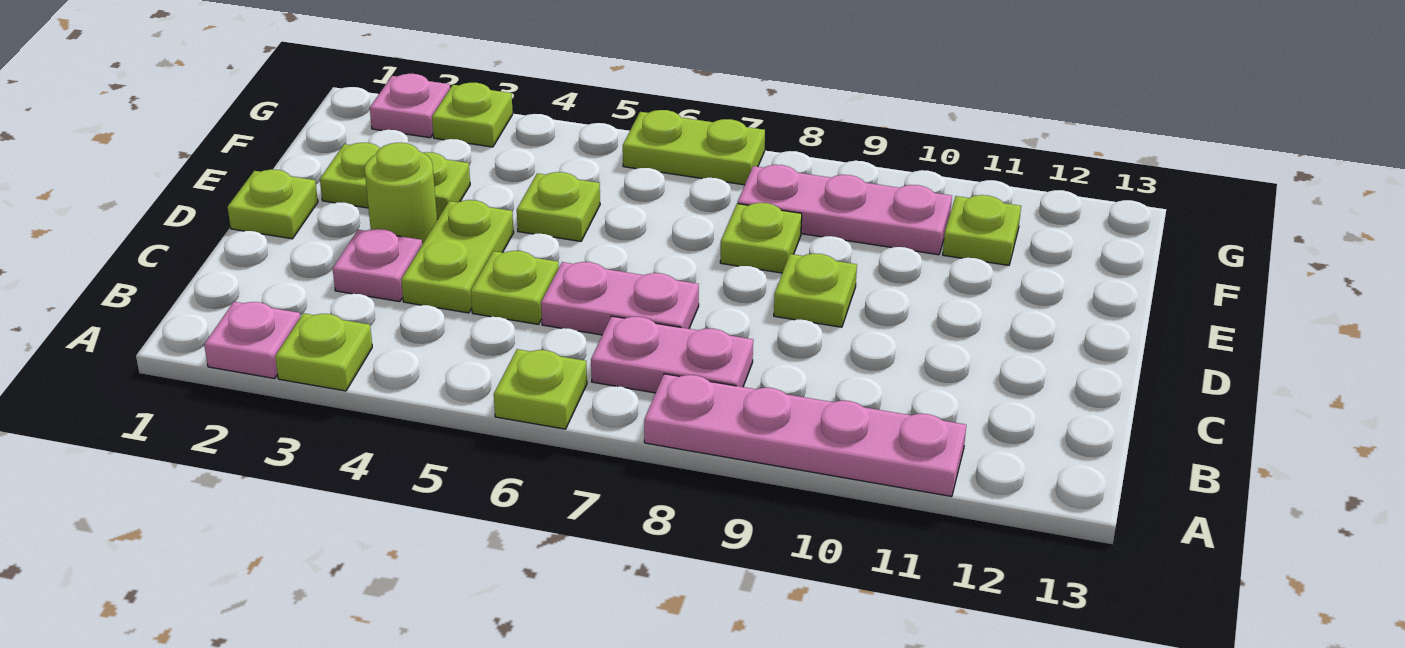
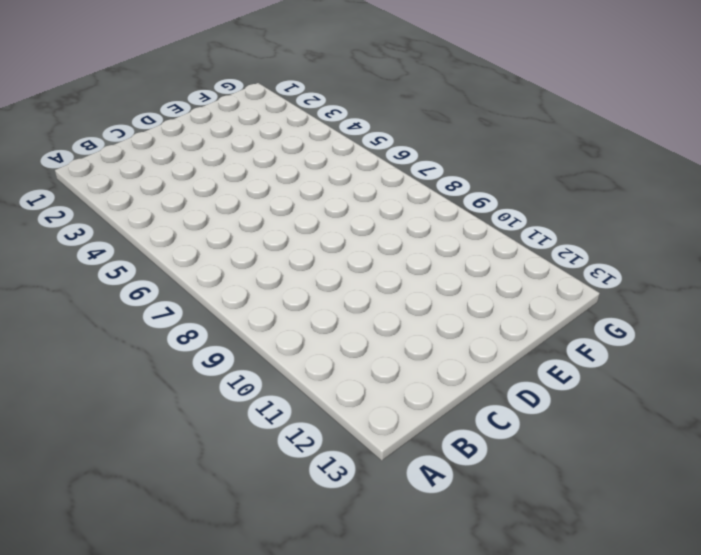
none -> pink plate A2 level 1
none -> lime plate A3 level 1
none -> lime plate A6 level 1

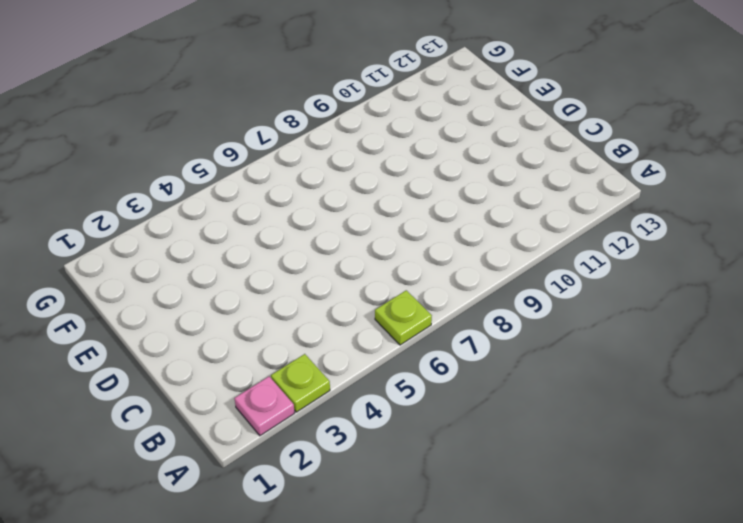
none -> pink plate A8:A11 level 1
none -> pink plate B7:B8 level 1
none -> pink plate C3 level 1

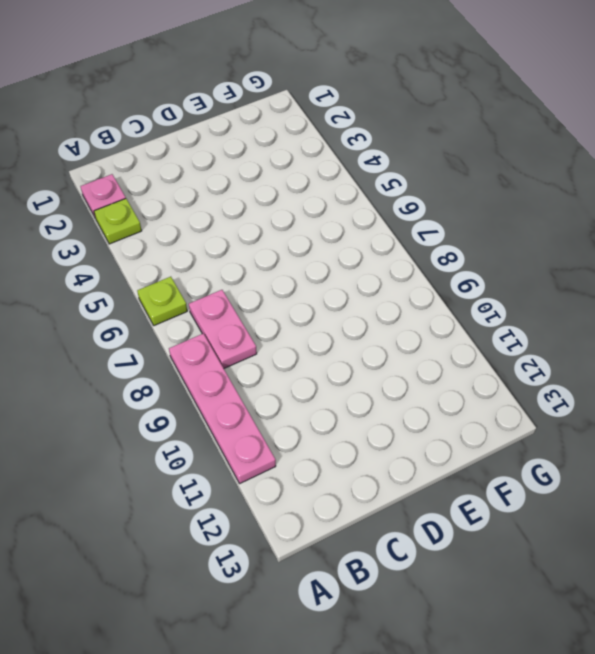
none -> pink plate C3 level 1
none -> lime plate C4:D4 level 1
none -> lime plate C5 level 1

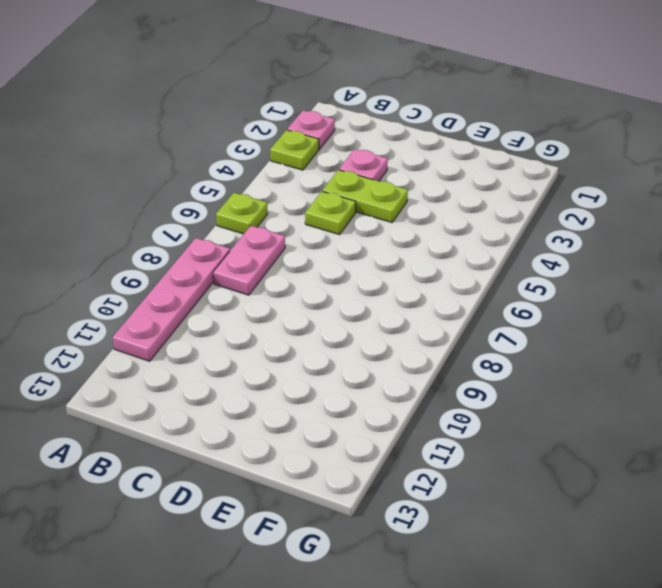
none -> pink plate C6:C7 level 1
none -> lime plate D1 level 1
none -> lime round brick D3 level 1

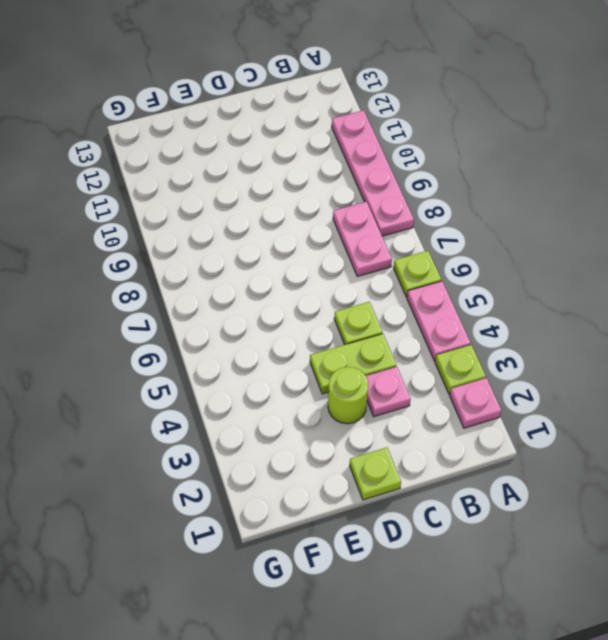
pink plate A4:A5 level 1 -> pink plate C6:C7 level 1
none -> lime plate D9 level 1
none -> lime plate E2:E3 level 1
none -> lime plate E5 level 1

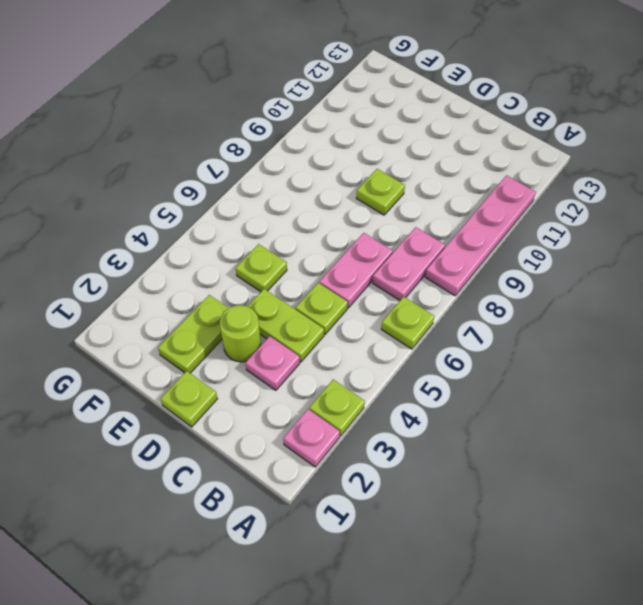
none -> lime plate E8 level 1
none -> pink plate F8:F10 level 1
none -> lime plate F11 level 1

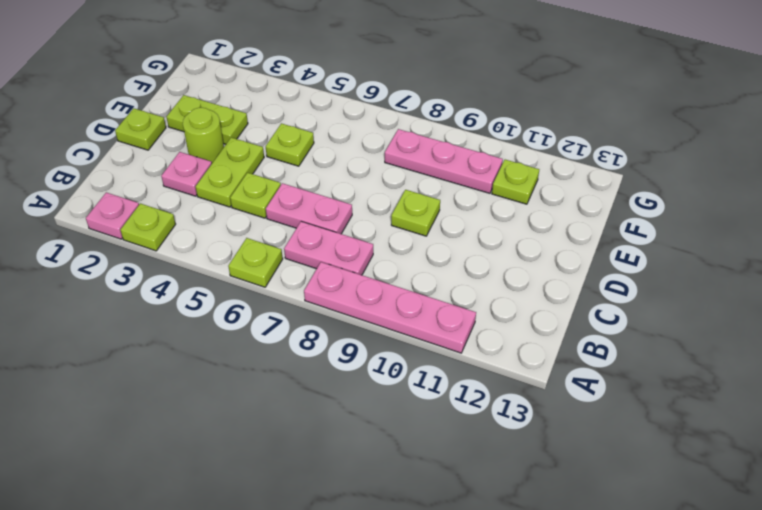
none -> lime plate E8 level 1
none -> pink plate G2 level 1
none -> lime plate G3 level 1

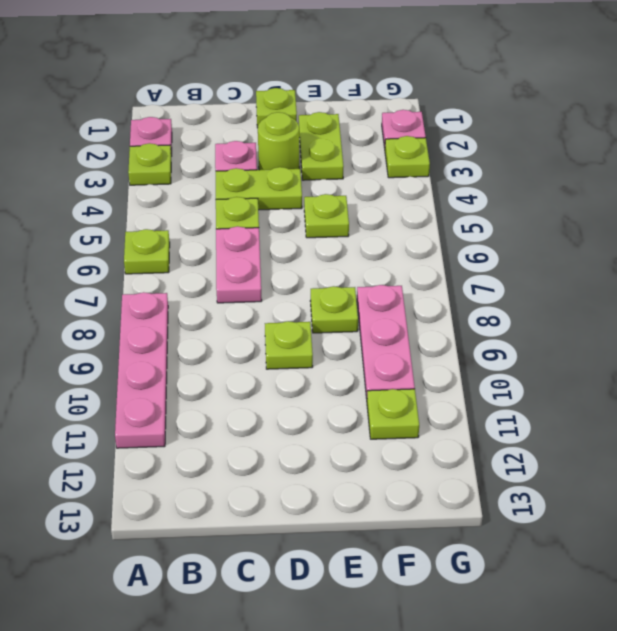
none -> pink plate B7:B8 level 1
none -> lime plate G6:G7 level 1

